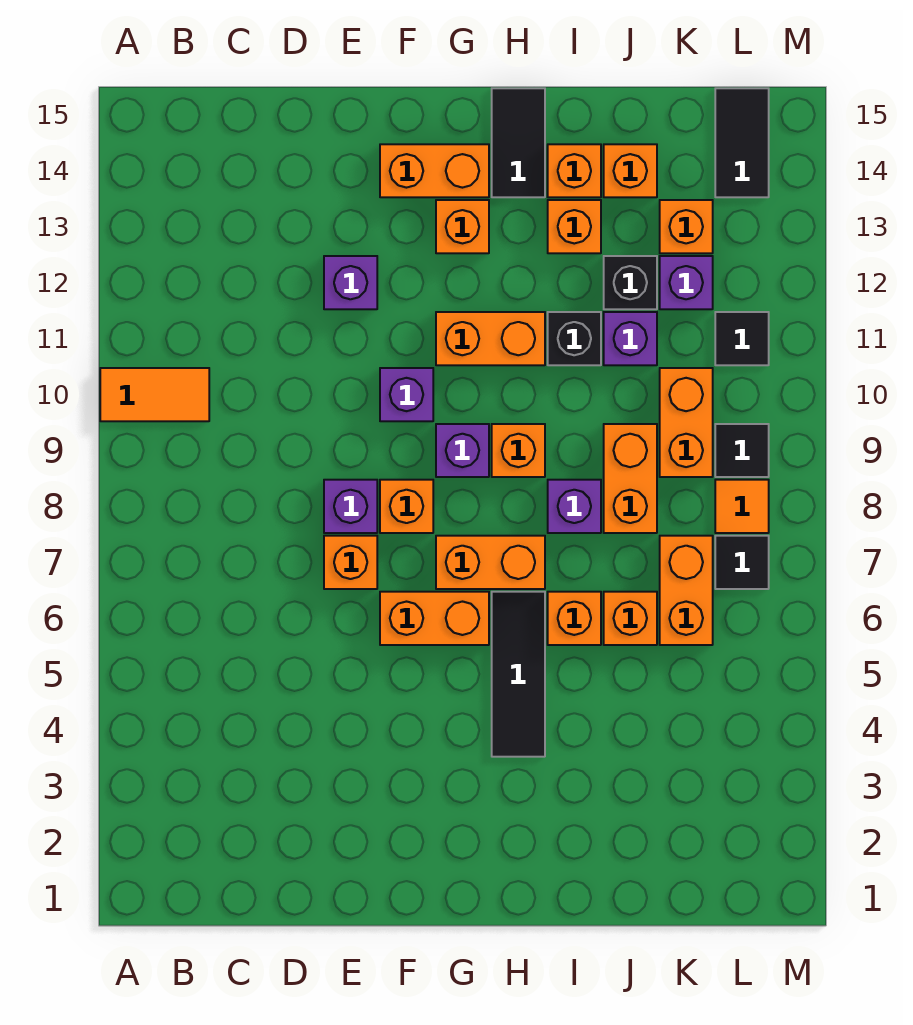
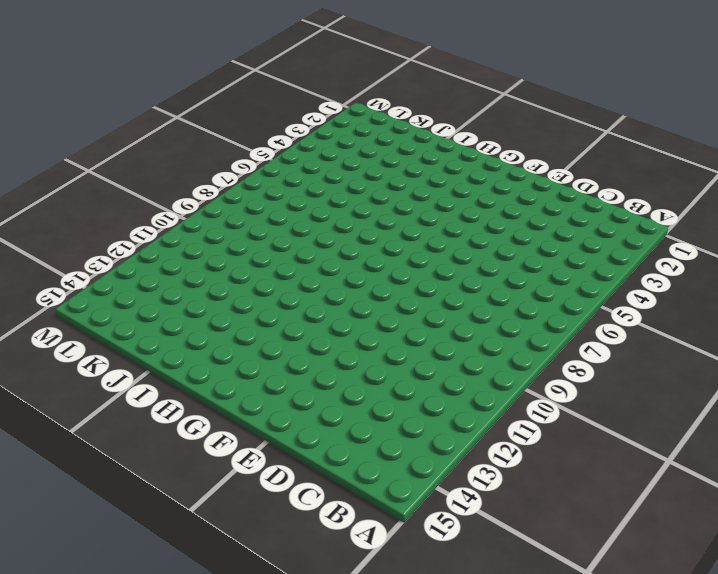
none -> orange tile A10:B10 level 1
none -> orange brick E7 level 1
none -> purple brick E8 level 1
none -> purple brick E12 level 1

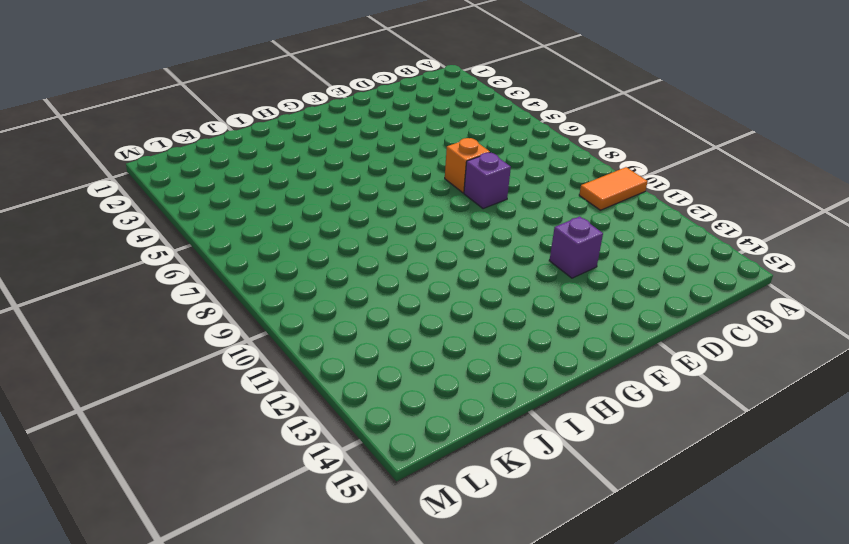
none -> orange brick F6:G6 level 1
none -> orange brick F8 level 1
none -> purple brick F10 level 1
none -> orange brick F14:G14 level 1

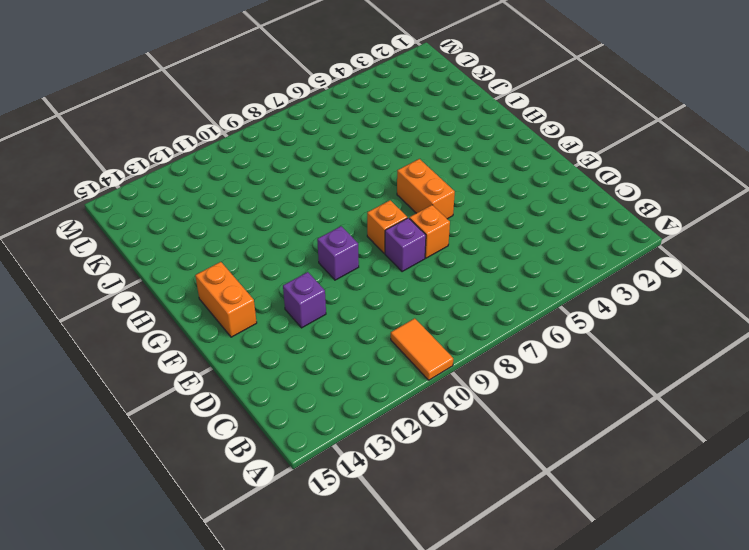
none -> orange brick G7:H7 level 1
none -> purple brick G9 level 1
none -> orange brick G11:H11 level 1
none -> orange brick G13 level 1

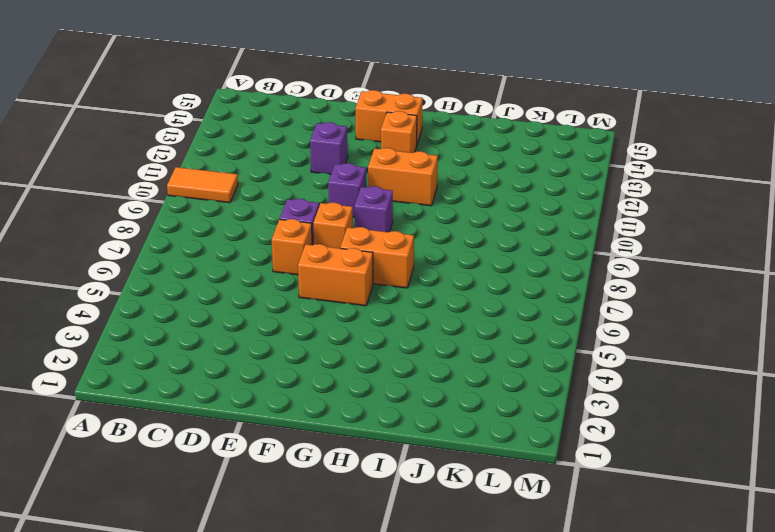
none -> black tile H4:H6 level 1
none -> orange brick H9 level 1
none -> black tile H14:H15 level 1
none -> orange brick I6 level 1

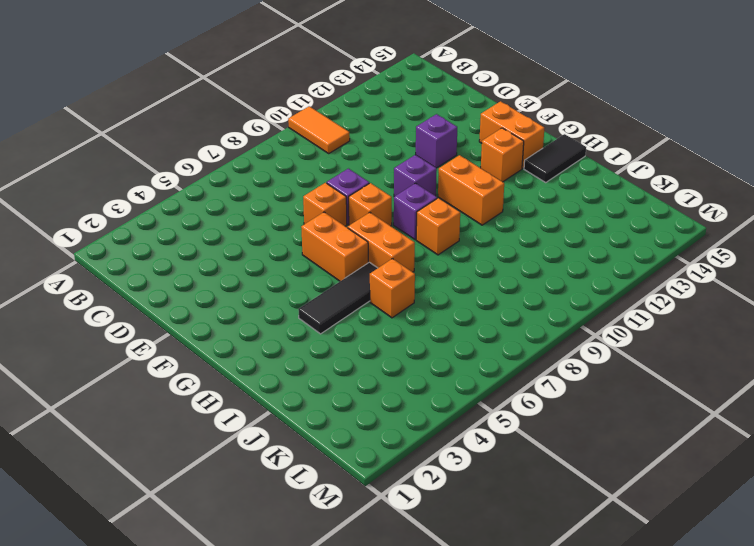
none -> purple brick I8 level 1
none -> black brick I11 level 1
none -> orange brick I13 level 1
none -> orange brick I14 level 1

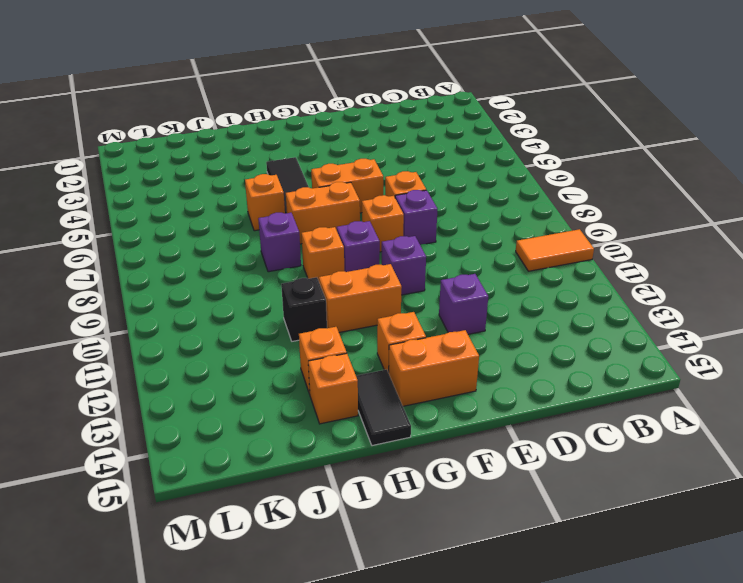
none -> orange brick J6 level 1
none -> orange brick J8:J9 level 1
none -> purple brick J11 level 1
none -> black brick J12 level 1

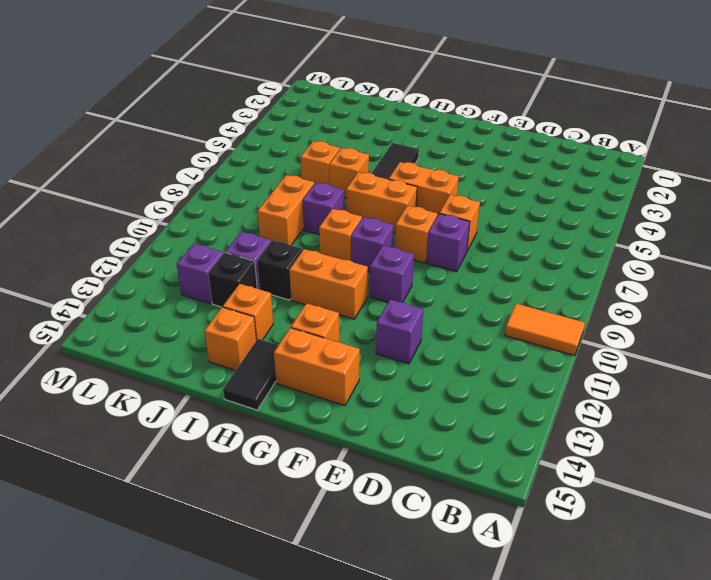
none -> orange brick J14 level 1
none -> orange brick K6:K7 level 1
none -> orange brick K9:K10 level 1
none -> orange brick K13 level 1

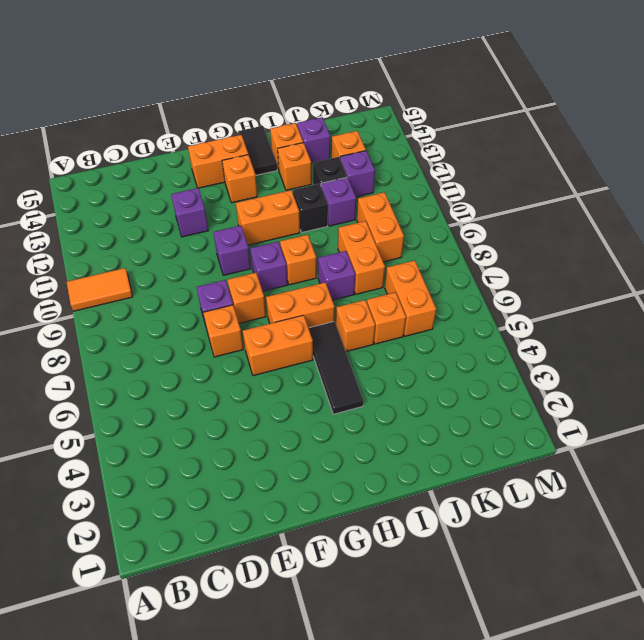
purple brick J14 level 1 -> orange brick J14 level 1
none -> black tile L7 level 1
none -> orange tile L8 level 1
none -> black tile L9 level 1
none -> black tile L11 level 1

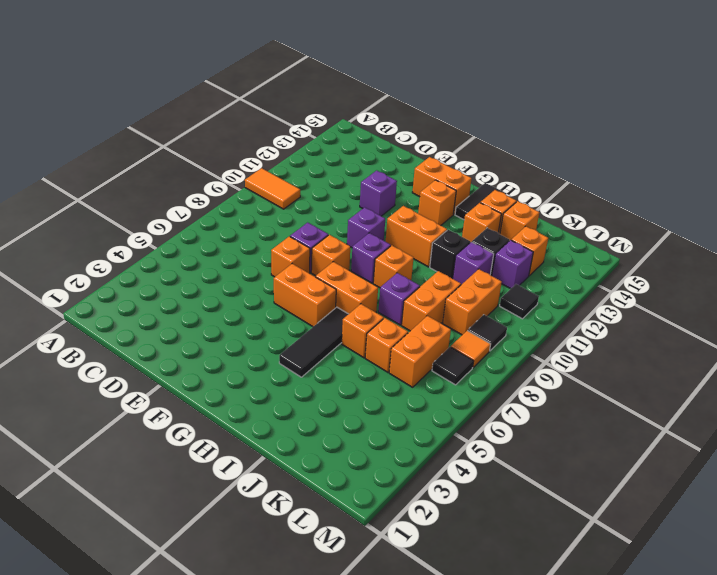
none -> black tile L14:L15 level 1

